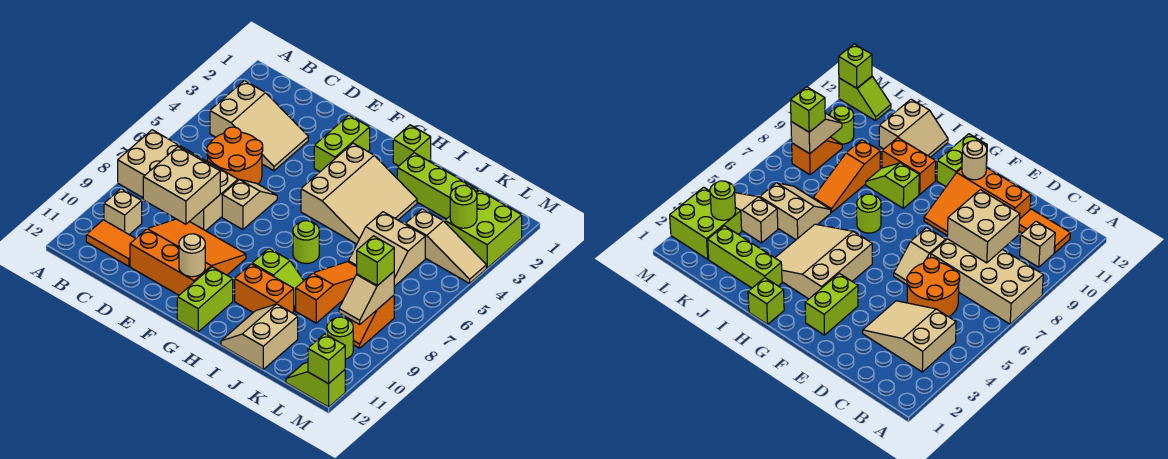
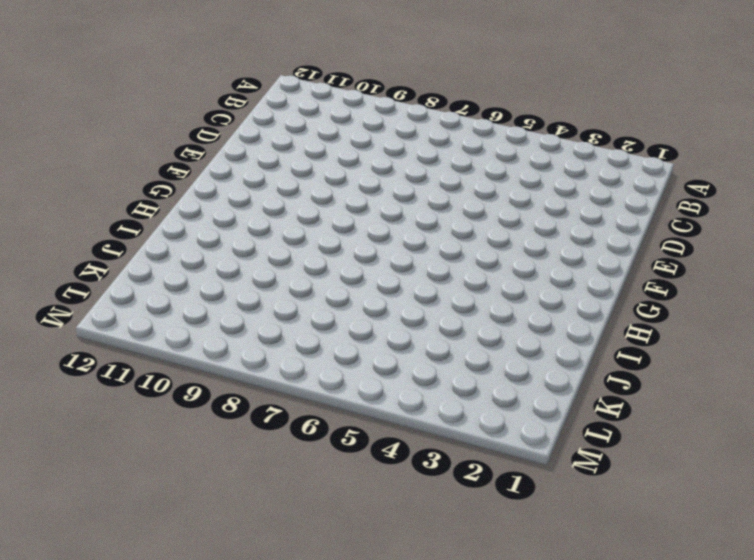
none -> tan brick A7:D8 level 1
none -> tan slope B3:D4 level 1 top B
none -> tan brick B10 level 1

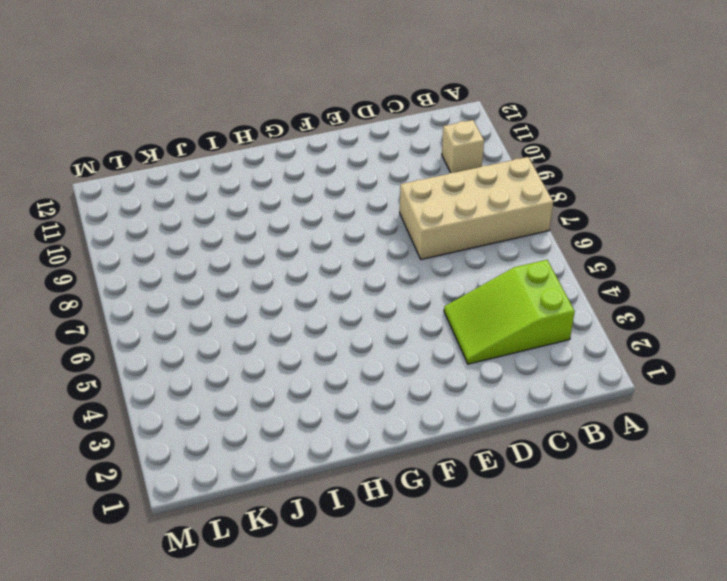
lime slope B3:D4 level 1 top B -> tan slope B3:D4 level 1 top B
none -> orange tile B11:C11 level 1
none -> orange round brick C5:D6 level 1
none -> orange slope D9:F11 level 1 top 11

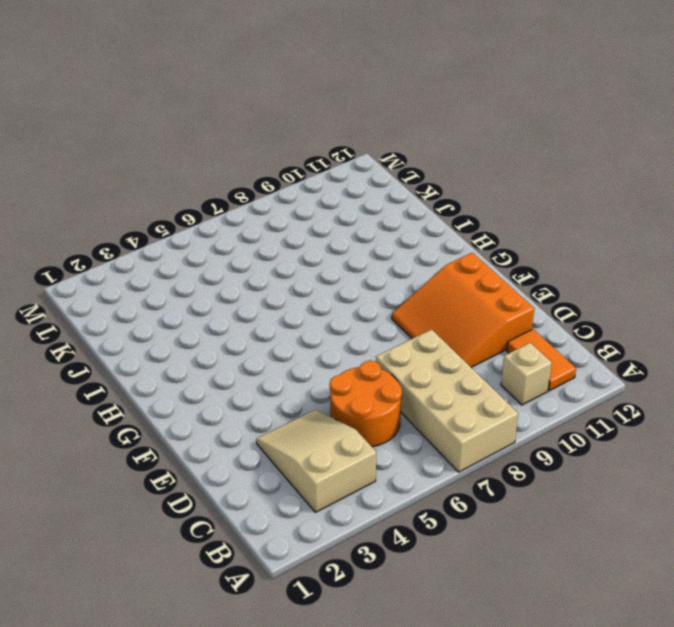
none -> tan slope E6:E7 level 1 top 7
none -> lime brick F2:F3 level 1
none -> tan slope G3:I5 level 1 top G

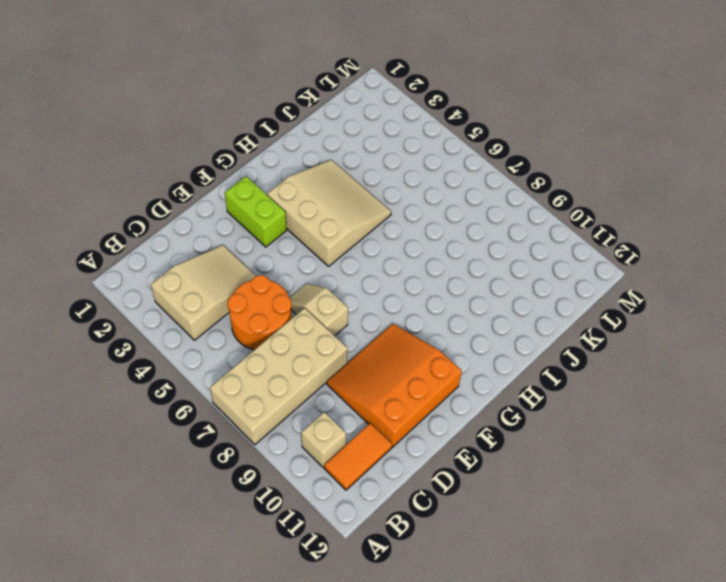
none -> lime brick G11:G12 level 1
none -> lime brick H1 level 1
none -> lime round brick H7 level 1

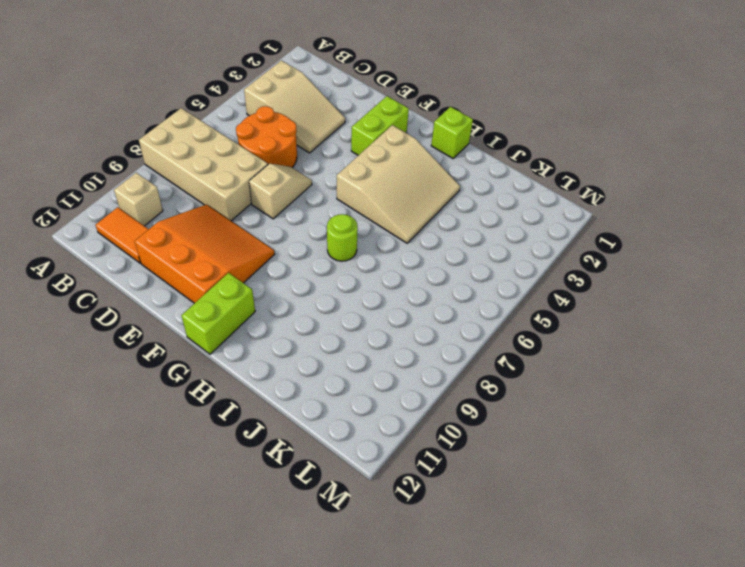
none -> lime slope H9:I9 level 1 top H
none -> orange brick H10:I10 level 1
none -> lime brick I2:K2 level 1

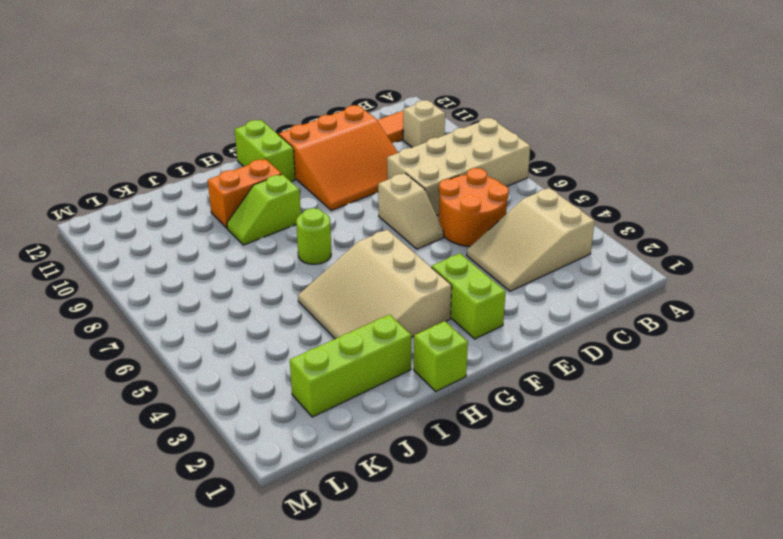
none -> tan slope I11:J12 level 1 top J
none -> tan slope J5:K6 level 1 top 5
none -> orange slope J7:J9 level 1 top 9

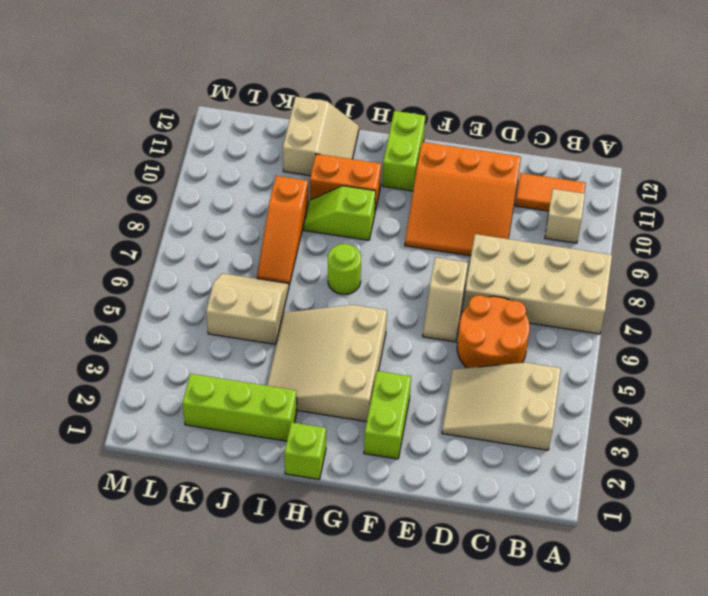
none -> tan slope K4:M4 level 1 top K
none -> lime brick L2:M3 level 1
none -> orange slope L8:L9 level 1 top 8

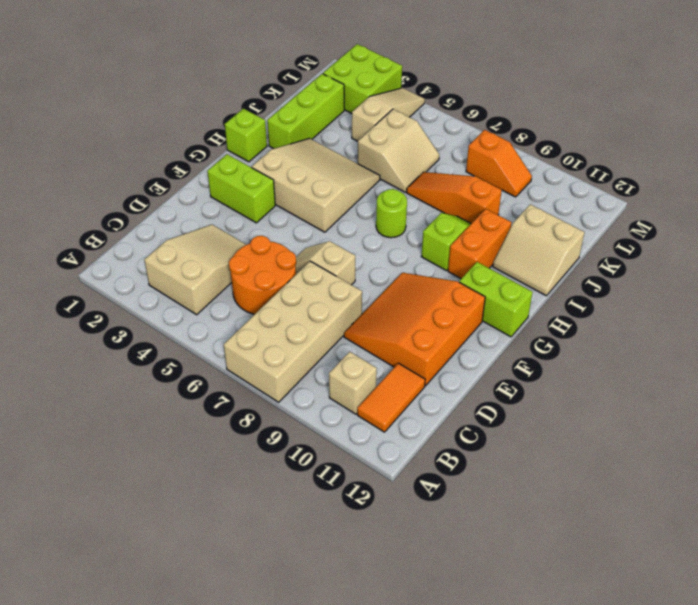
none -> lime round brick L10 level 1
none -> lime slope L12:M12 level 1 top M
none -> tan brick C8:D9 level 2

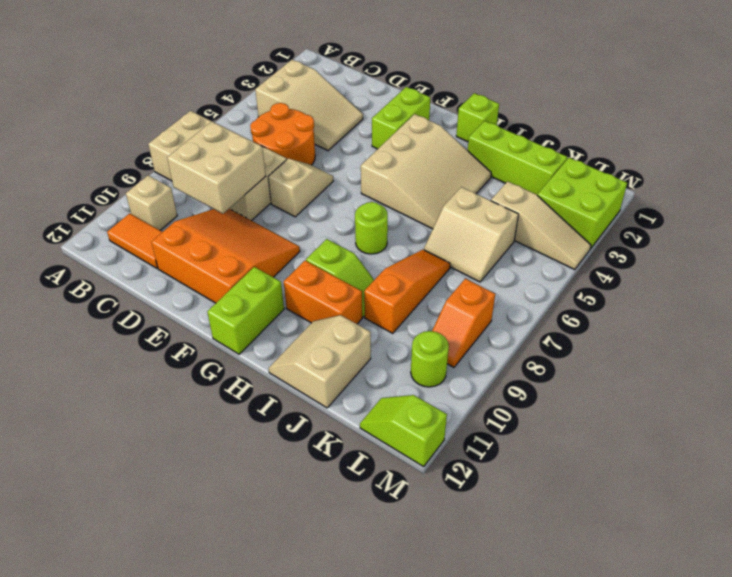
none -> tan round brick F11 level 2
none -> lime round brick L3 level 2
none -> tan slope L8:L9 level 2 top 8

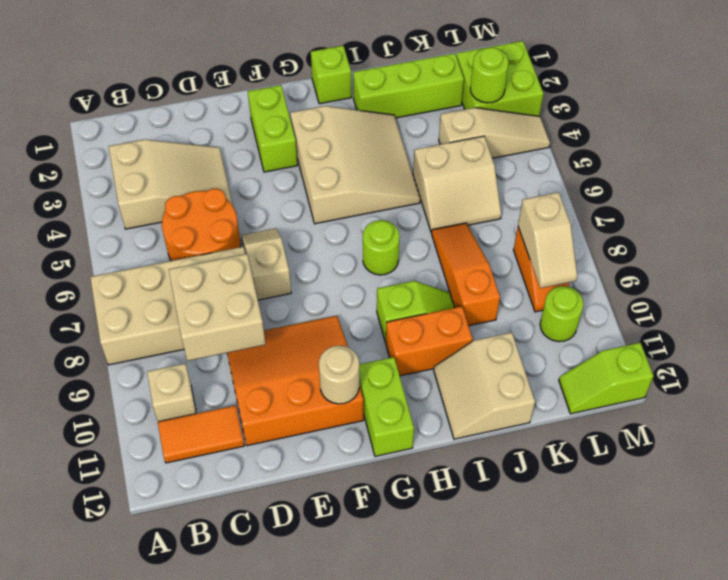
none -> lime brick M12 level 2
none -> lime brick L8 level 3

